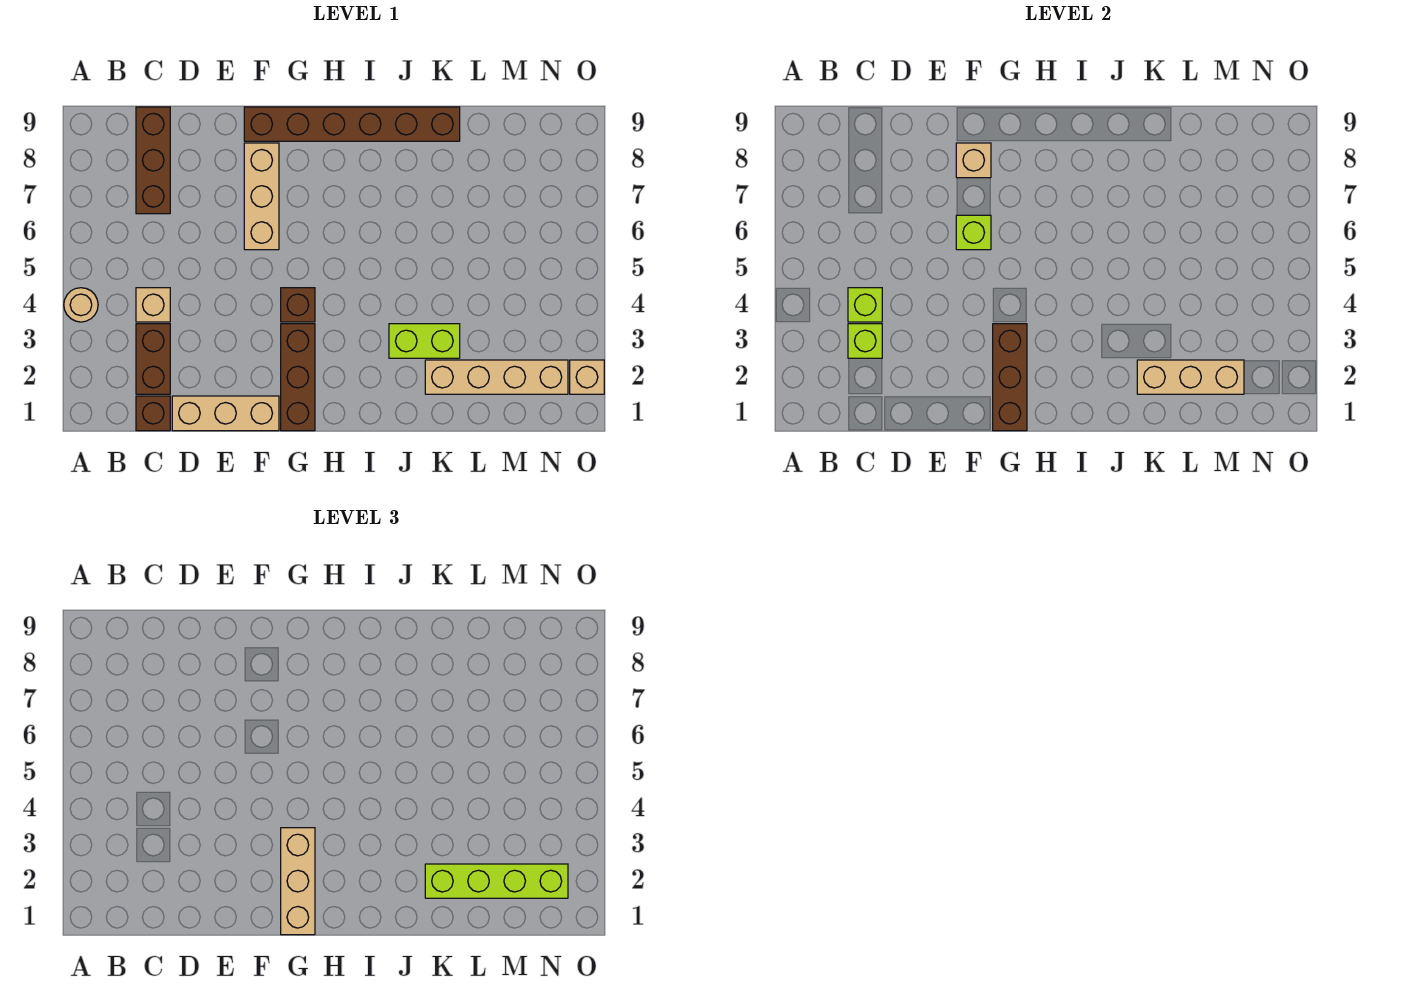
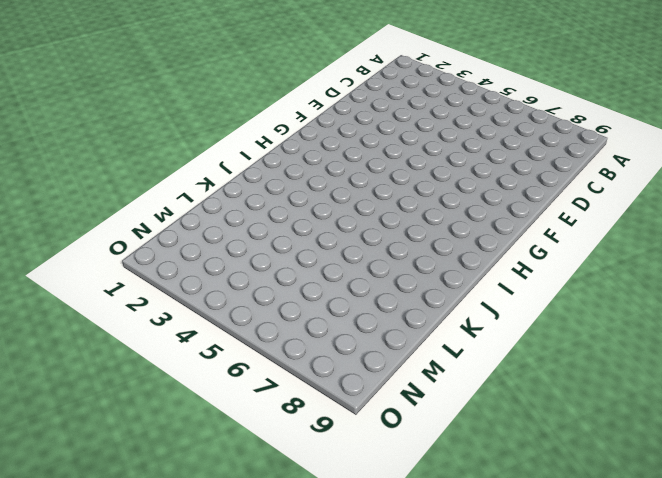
none -> tan round brick A4 level 1
none -> brown brick C1 level 1
none -> brown brick C2:C3 level 1

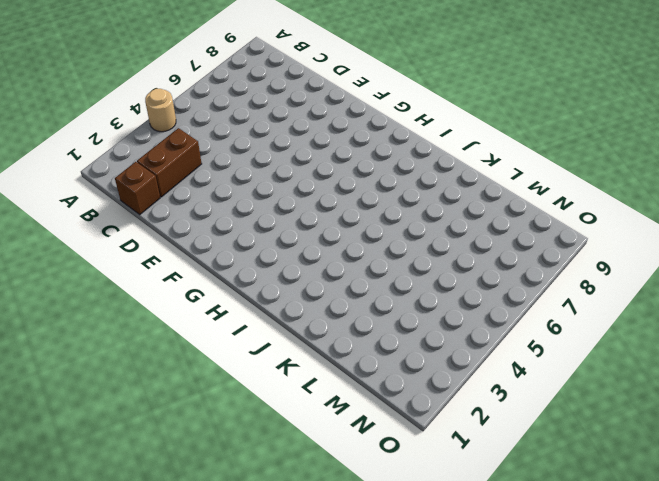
none -> tan brick C4 level 1
none -> brown brick C7:C9 level 1
none -> tan brick D1:F1 level 1

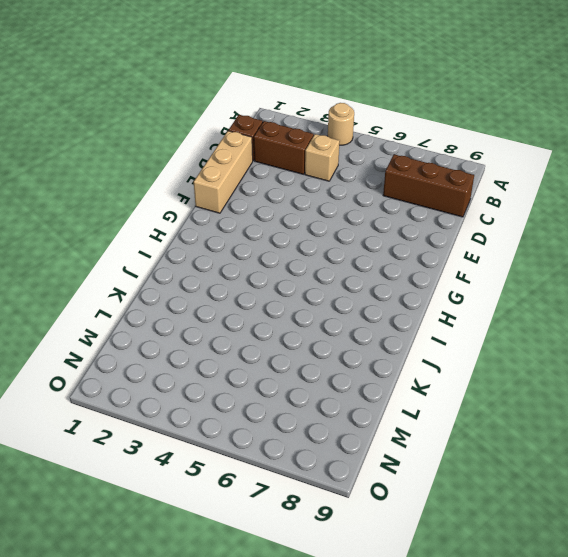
none -> tan brick F6:F8 level 1
none -> brown brick F9:K9 level 1
none -> brown brick G1:G3 level 1

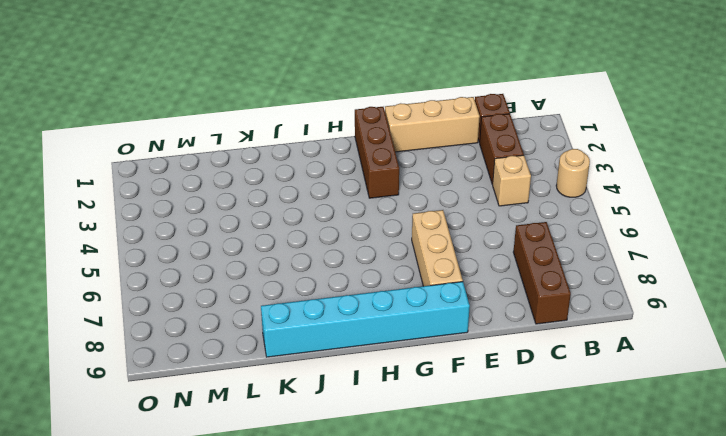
cyan brick F9:K9 level 1 -> brown brick F9:K9 level 1
none -> brown brick G4 level 1
none -> lime brick J3:K3 level 1
none -> tan brick K2:N2 level 1

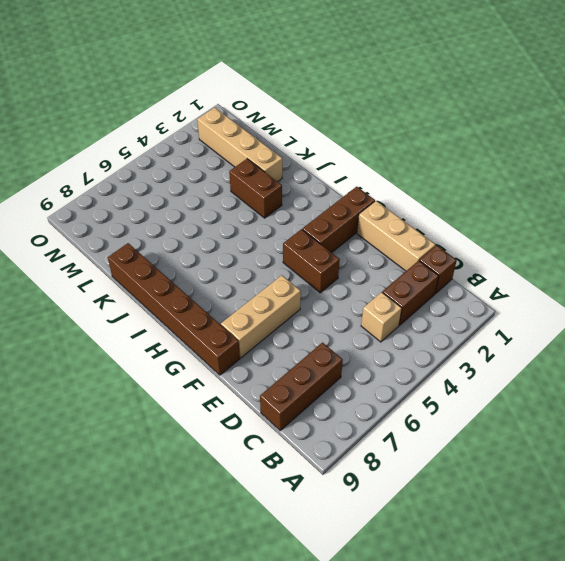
brown brick F4:G4 level 1 -> brown brick G4 level 1
brown brick J3:K3 level 1 -> lime brick J3:K3 level 1
none -> tan round brick A4 level 1
none -> tan brick O2 level 1
none -> lime brick C3 level 2

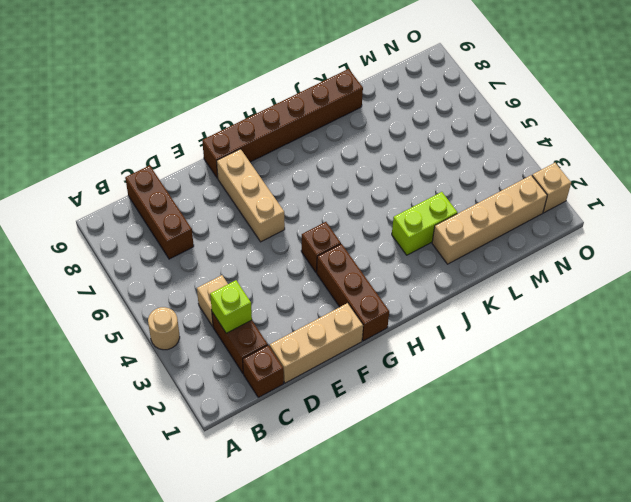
none -> lime brick C4 level 2
none -> lime brick F6 level 2
none -> tan brick F8 level 2

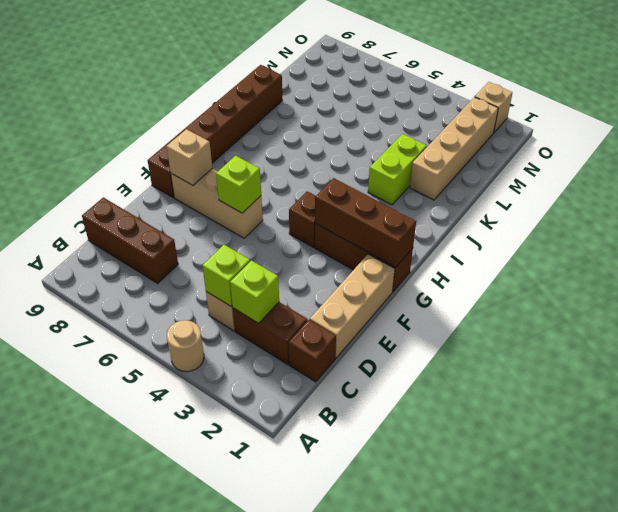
none -> tan brick K2:M2 level 2
none -> tan brick G1:G3 level 3
none -> lime brick K2:N2 level 3

